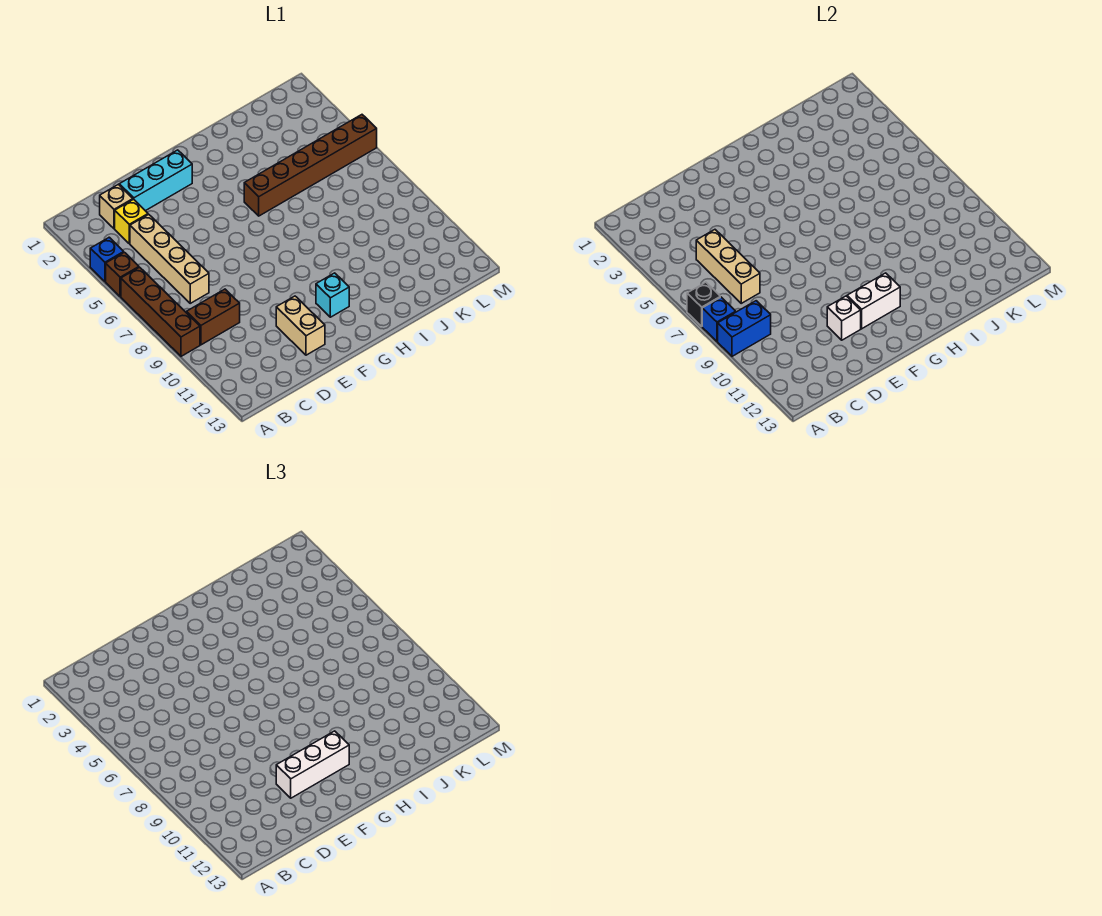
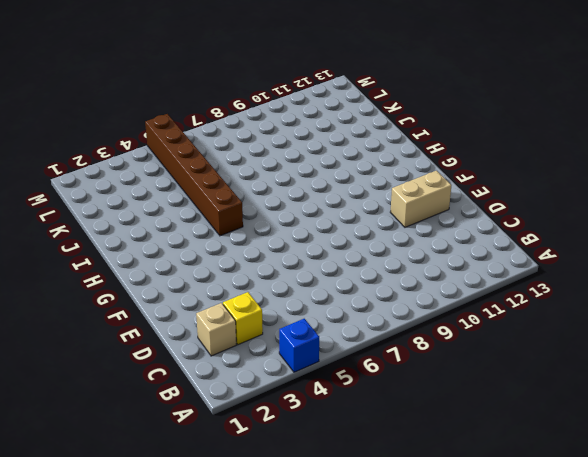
none -> brown brick A5 level 1
none -> brown brick A6:A9 level 1
none -> brown brick B9:C9 level 1

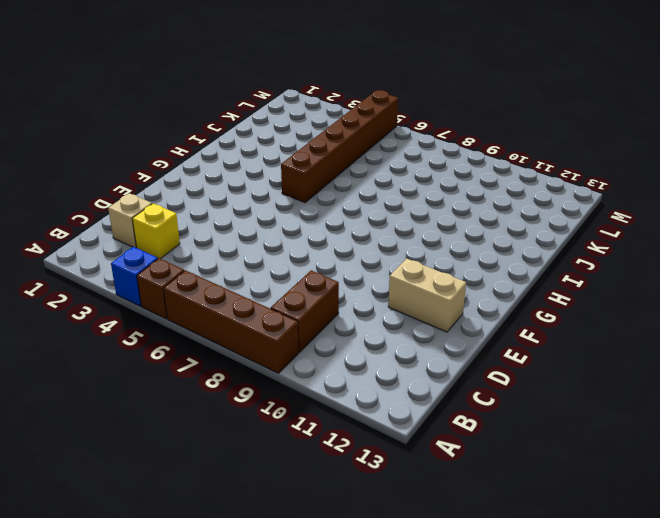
none -> tan brick C4:C7 level 1
none -> cyan brick D2:F2 level 1
none -> cyan brick G11 level 1

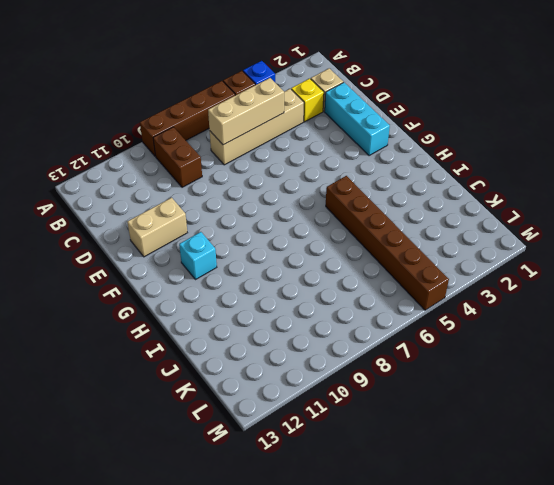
none -> black brick A7 level 2
none -> blue brick A8 level 2
none -> blue brick A9:B9 level 2

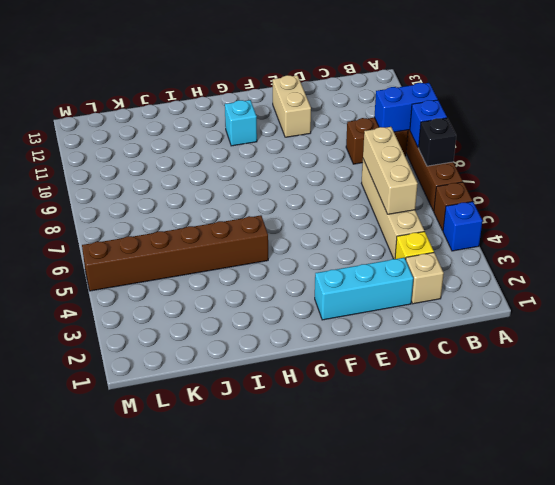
none -> white brick E11 level 2
none -> white brick F11:G11 level 2
none -> white brick E11:G11 level 3

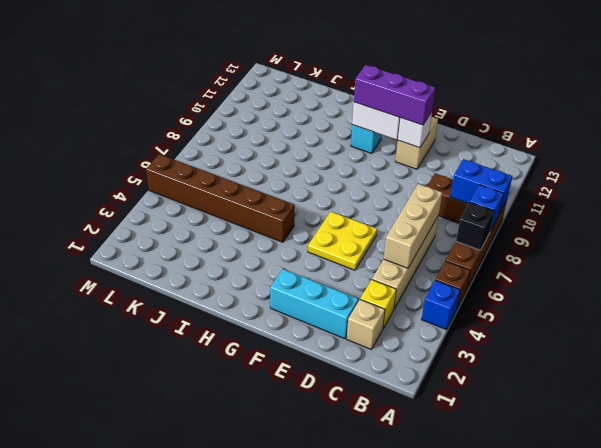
yellow plate E5:F6 level 1 -> none
purple brick E11:G11 level 3 -> white brick E11:G11 level 3

